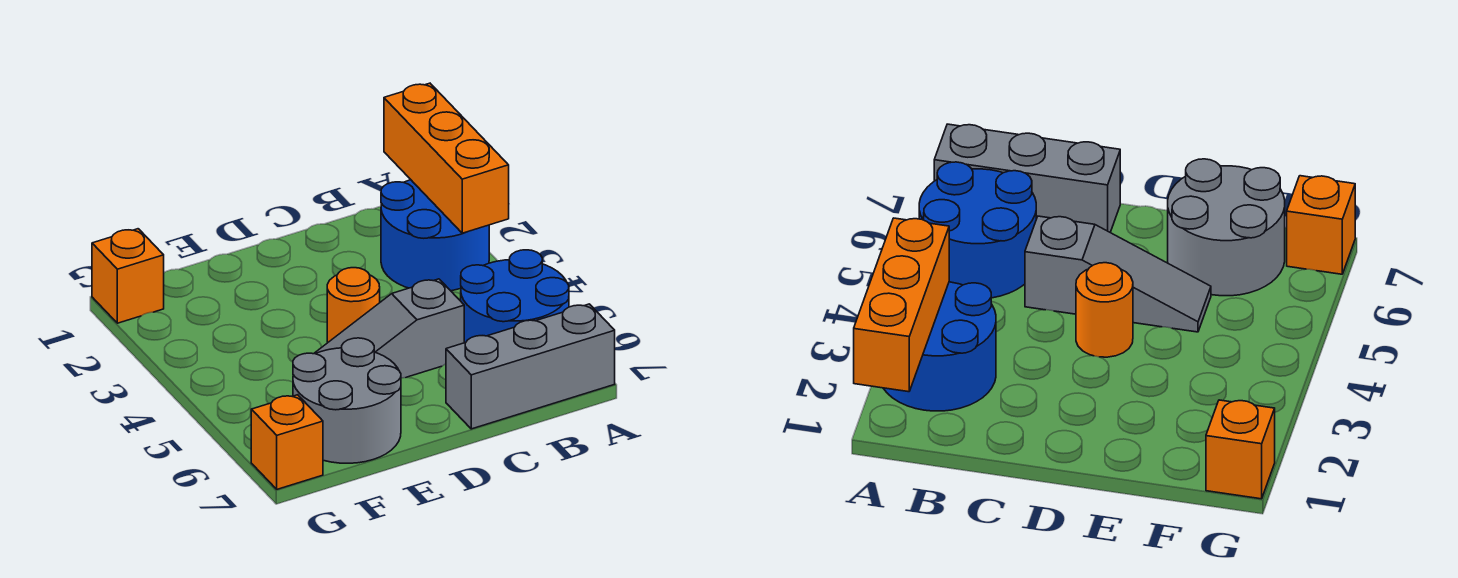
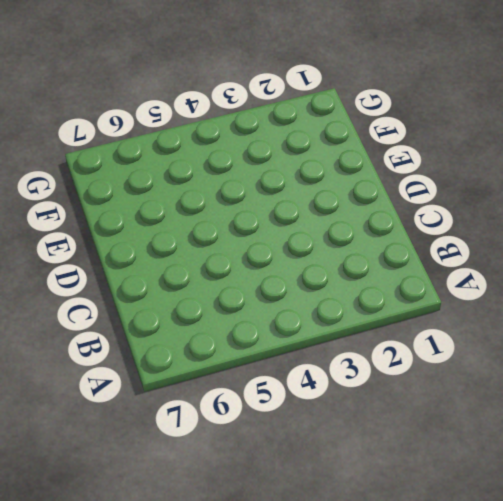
none -> blue round brick A2:B3 level 1
none -> blue round brick A5:B6 level 1

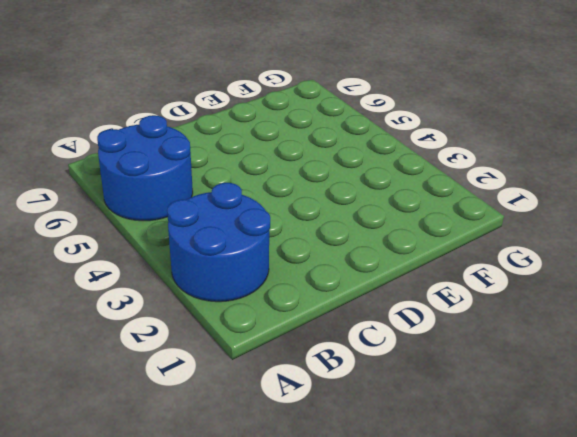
none -> grey brick A7:C7 level 1
none -> grey slope C5:E5 level 1 top C

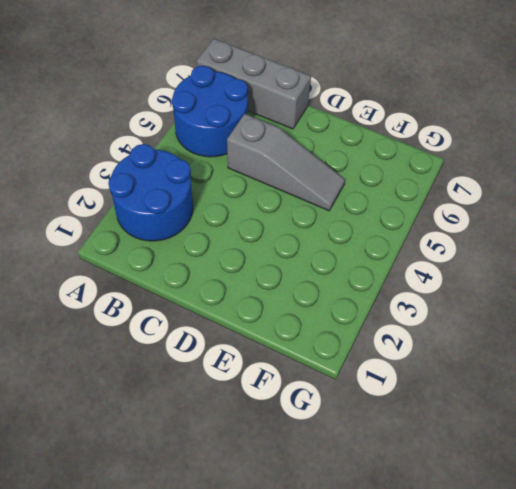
none -> orange round brick D4 level 1
none -> grey round brick E6:F7 level 1

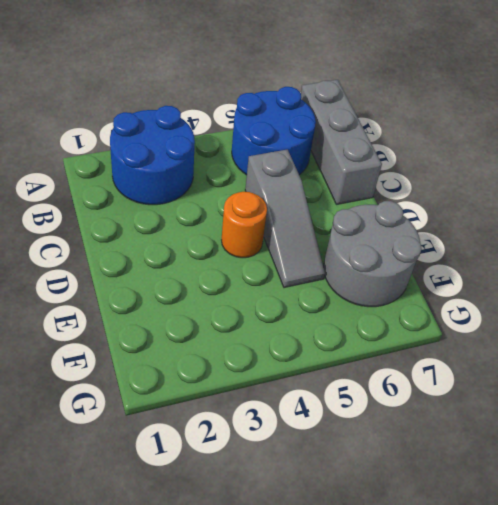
none -> orange brick G1 level 1
none -> orange brick G7 level 1

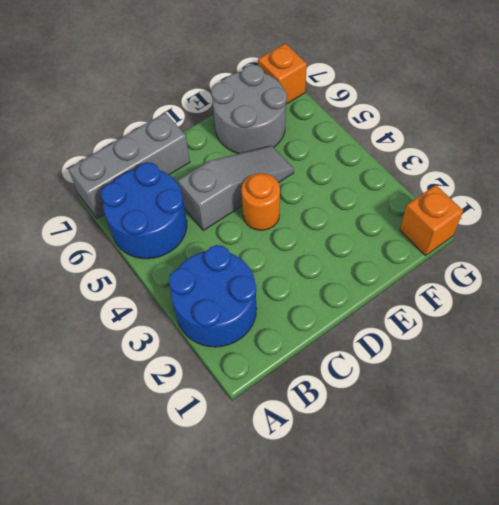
none -> orange brick A1:A3 level 2

